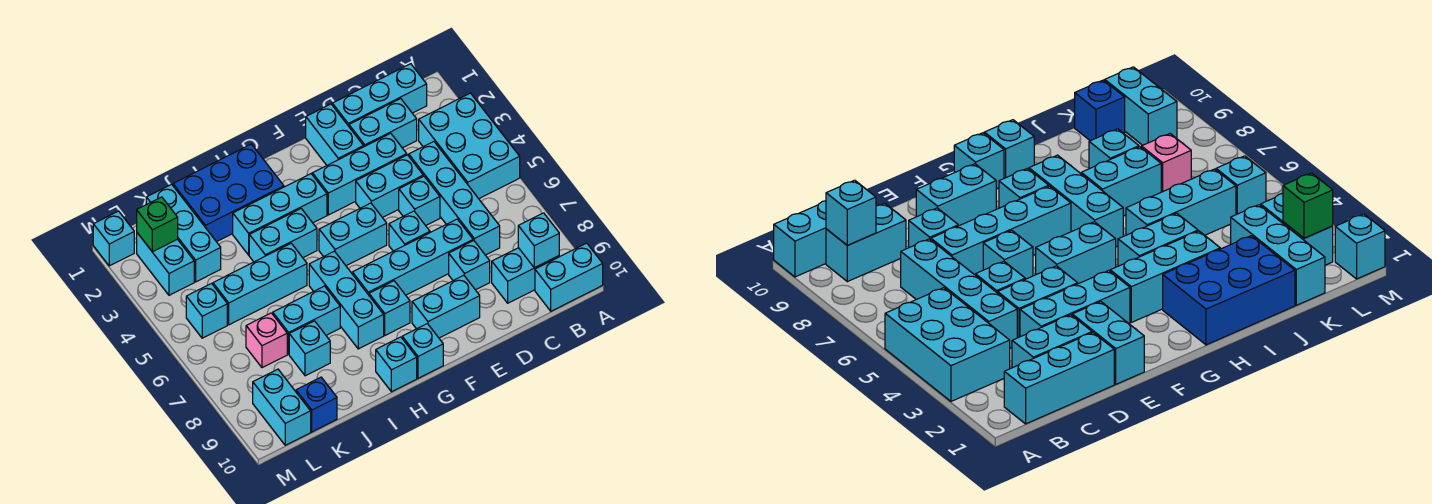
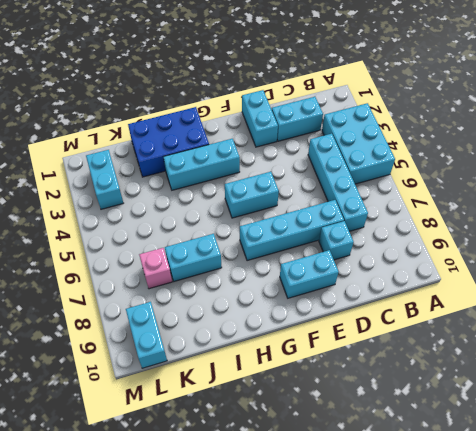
none -> cyan brick A10:B10 level 1
none -> cyan brick B1:D1 level 1
none -> cyan brick B9:C9 level 1
none -> cyan brick D3:F3 level 1

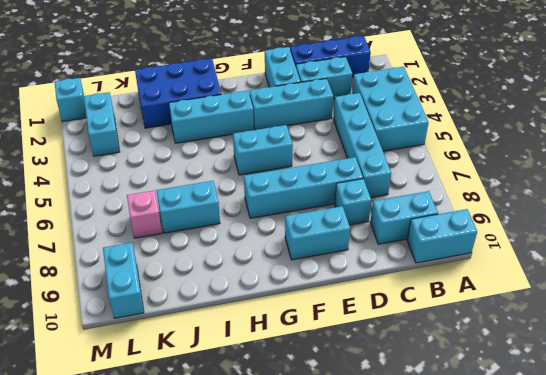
blue brick B1:D1 level 1 -> cyan brick B1:D1 level 1
none -> cyan brick D4:E4 level 1
none -> cyan brick D5 level 1
none -> cyan brick E6 level 1
none -> cyan brick G8 level 1

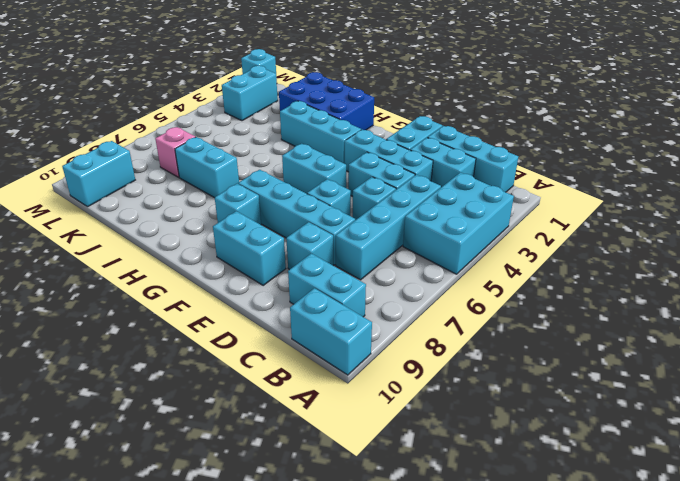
none -> cyan brick G10 level 1
none -> cyan brick H4:I4 level 1
none -> cyan brick H6:H8 level 1
none -> cyan brick H10 level 1

